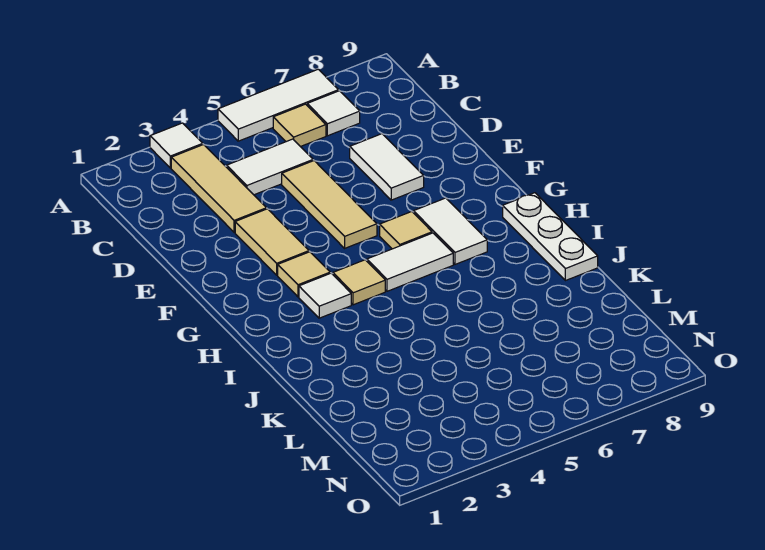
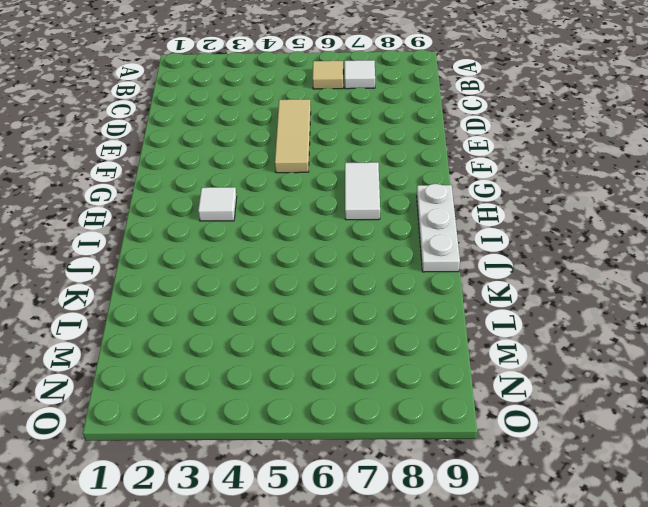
none -> white tile A3 level 1
none -> white tile A5:A7 level 1
none -> tan tile B3:D3 level 1

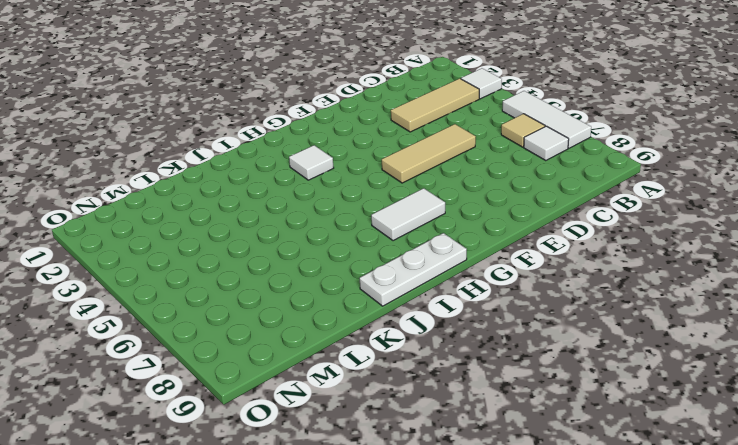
none -> white tile C4:C5 level 1
none -> white tile D7:E7 level 1
none -> tan tile E3:F3 level 1

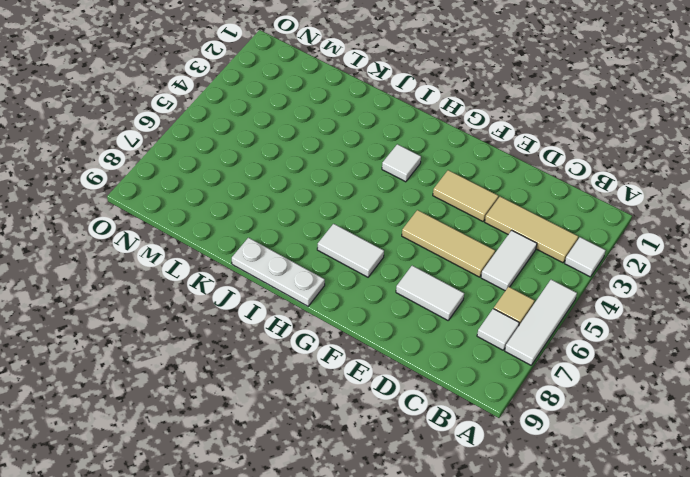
none -> tan tile G3 level 1
none -> tan tile G6 level 1
none -> tan tile H4 level 1

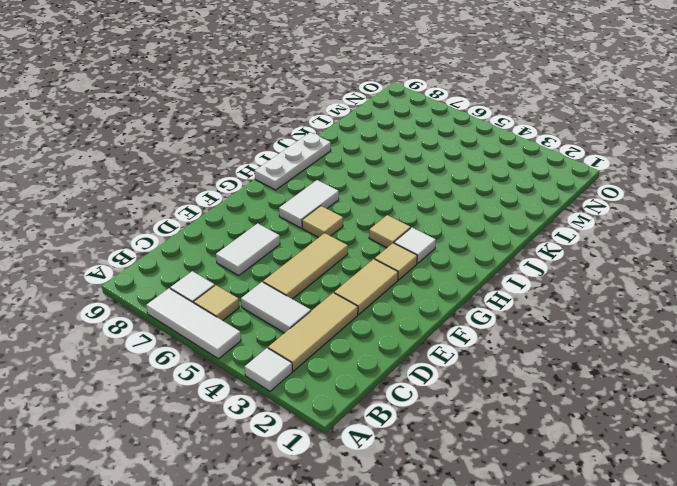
none -> white tile H5:H6 level 1

